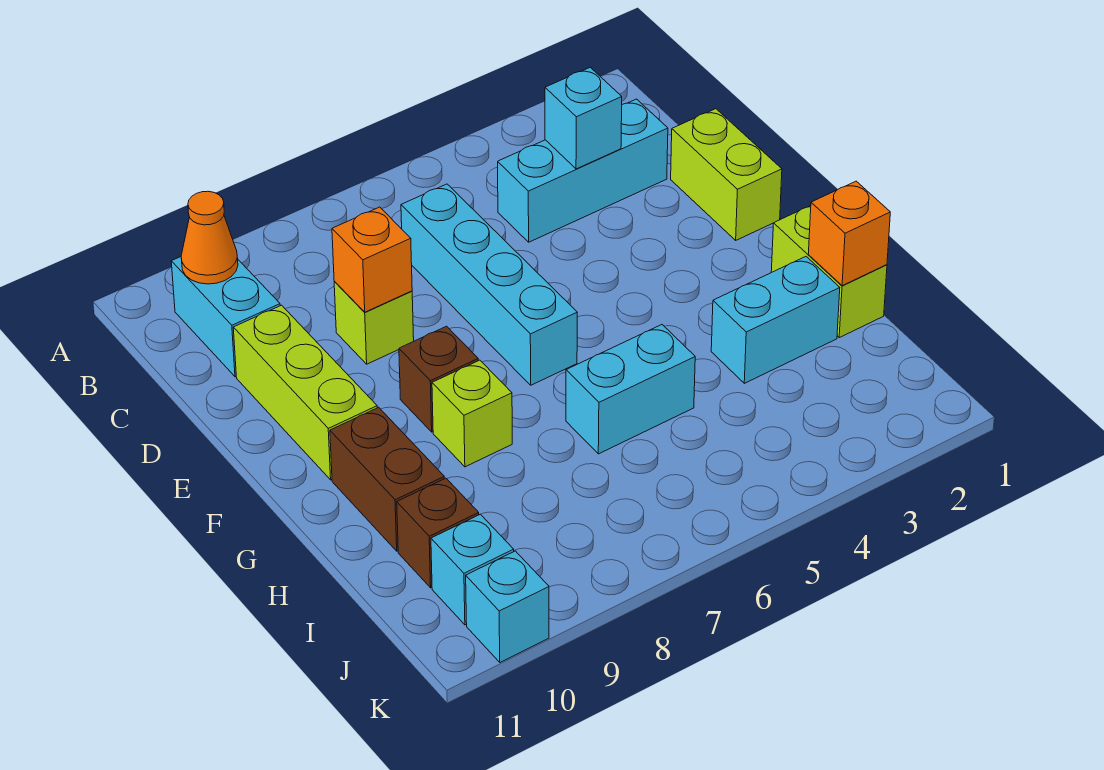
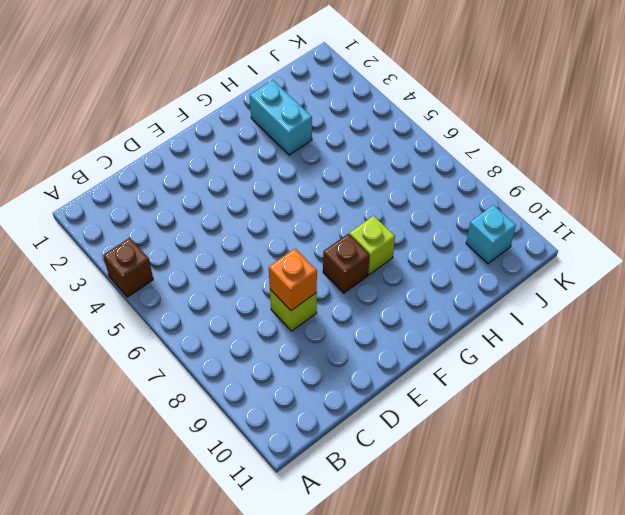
brown brick A4 level 1 -> brown brick I10 level 1
none -> cyan brick B10:C10 level 1
none -> cyan brick C2:C4 level 1
none -> cyan brick C6:F6 level 1

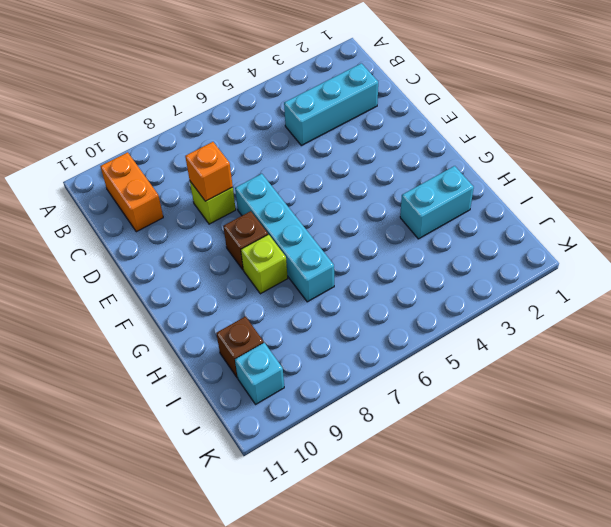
orange brick B10:C10 level 1 -> cyan brick B10:C10 level 1
cyan brick E7:H7 level 1 -> cyan brick C6:F6 level 1
none -> lime brick D1:E1 level 1
none -> lime brick D10:F10 level 1
none -> lime brick G1:H1 level 1

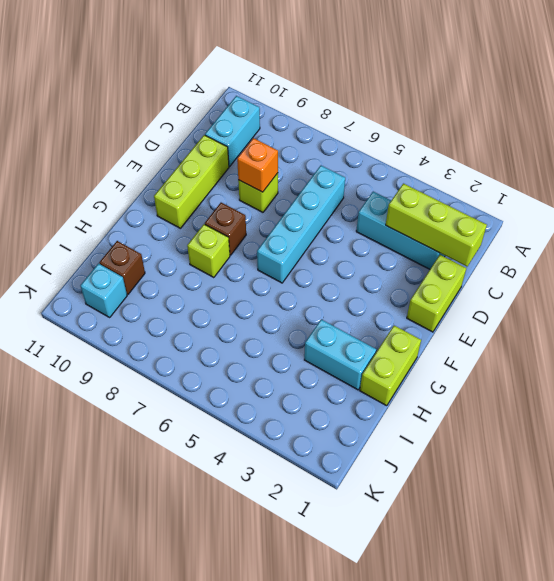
lime brick C1:C3 level 2 -> cyan brick C3 level 2
none -> brown brick G10:H10 level 1
none -> cyan brick H5:H6 level 1
none -> cyan brick K10 level 1

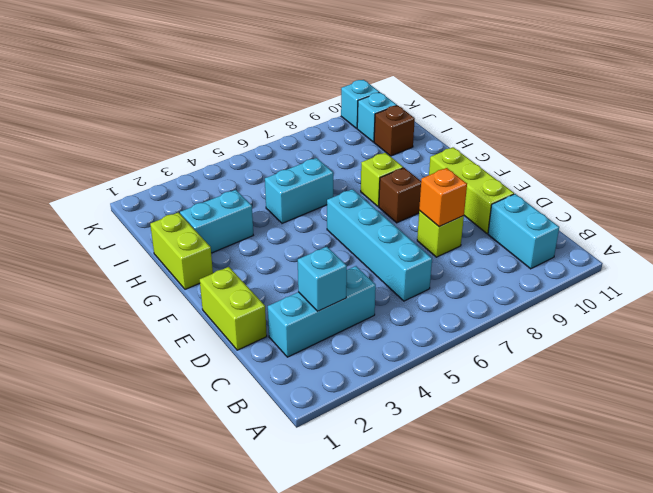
none -> brown brick G10:H10 level 1
none -> orange cone B10 level 2
none -> orange brick H1 level 2

